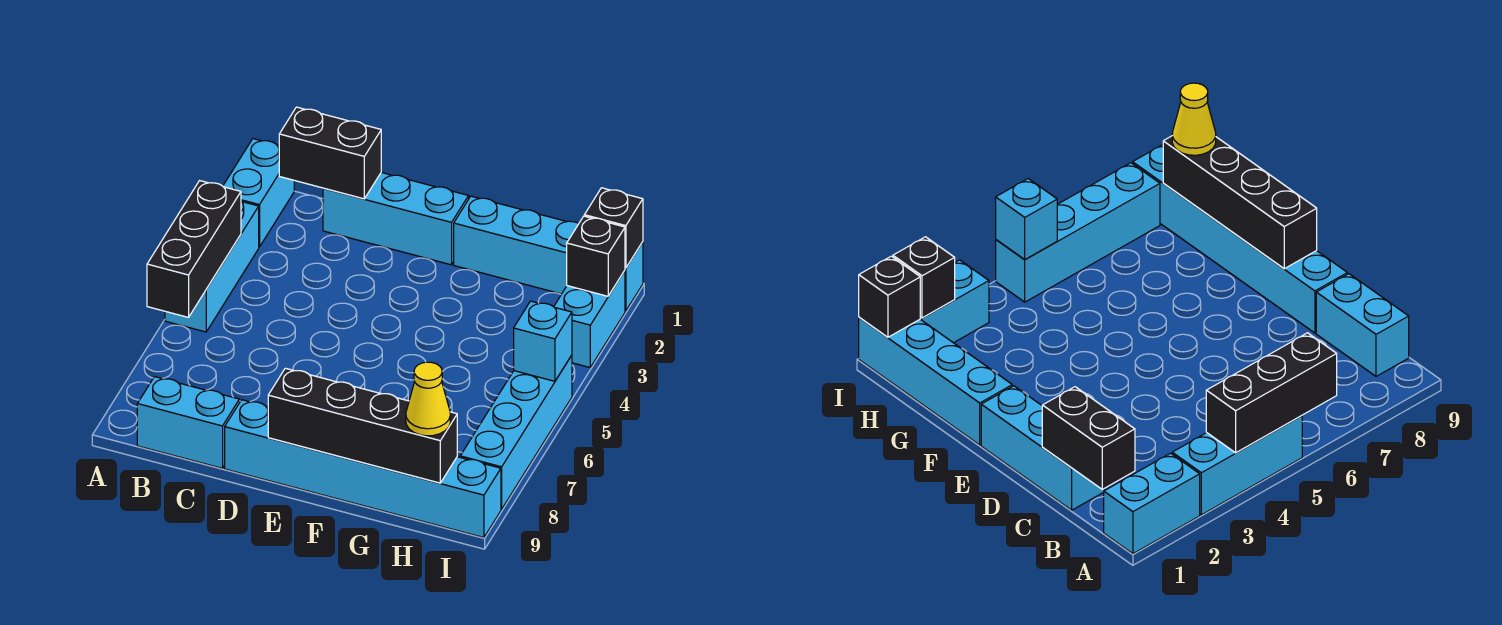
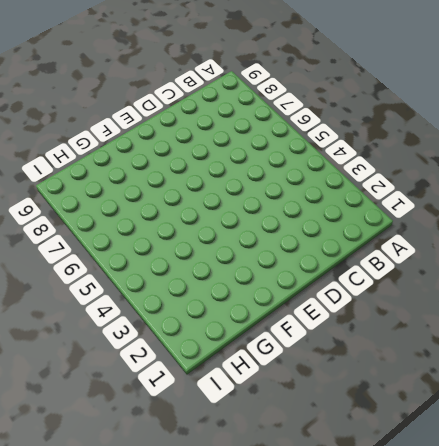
none -> cyan brick A1:A2 level 1
none -> cyan brick A3:A5 level 1
none -> cyan brick B9:C9 level 1

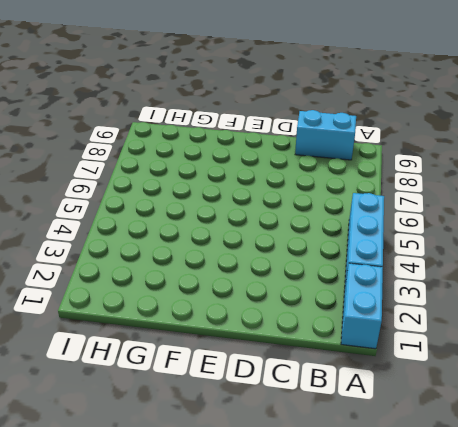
none -> cyan brick C1:E1 level 1
none -> cyan brick D9:I9 level 1
none -> cyan brick F1:I1 level 1

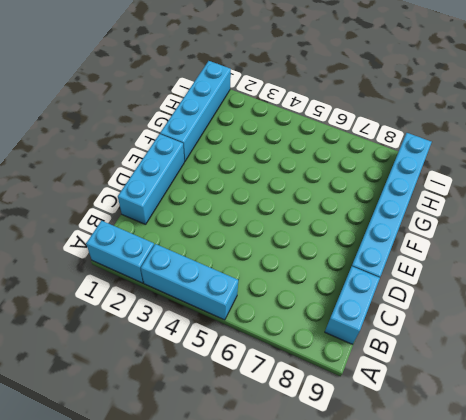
none -> cyan brick I2:I3 level 1
none -> cyan brick I5:I8 level 1
none -> black brick A4:A6 level 2

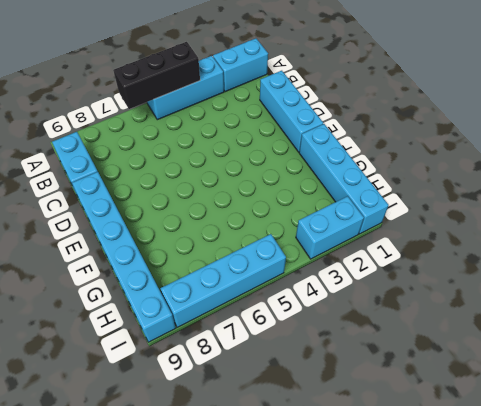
none -> black brick B1:C1 level 2
none -> black brick E9:H9 level 2
none -> black brick I1 level 2

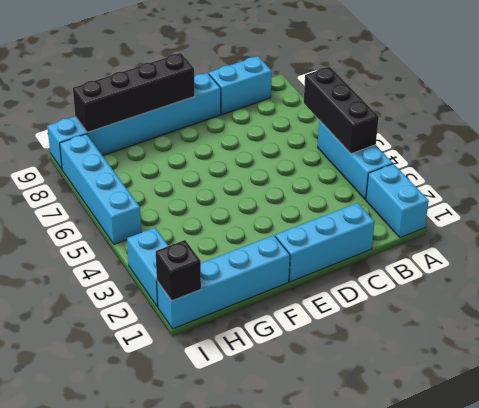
none -> black brick B1:C1 level 2
none -> black brick I2 level 2
none -> cyan brick I5 level 2

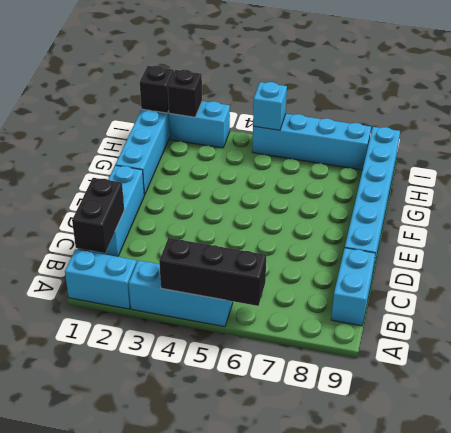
none -> black brick E9:H9 level 2
none -> yellow cone H9 level 3

